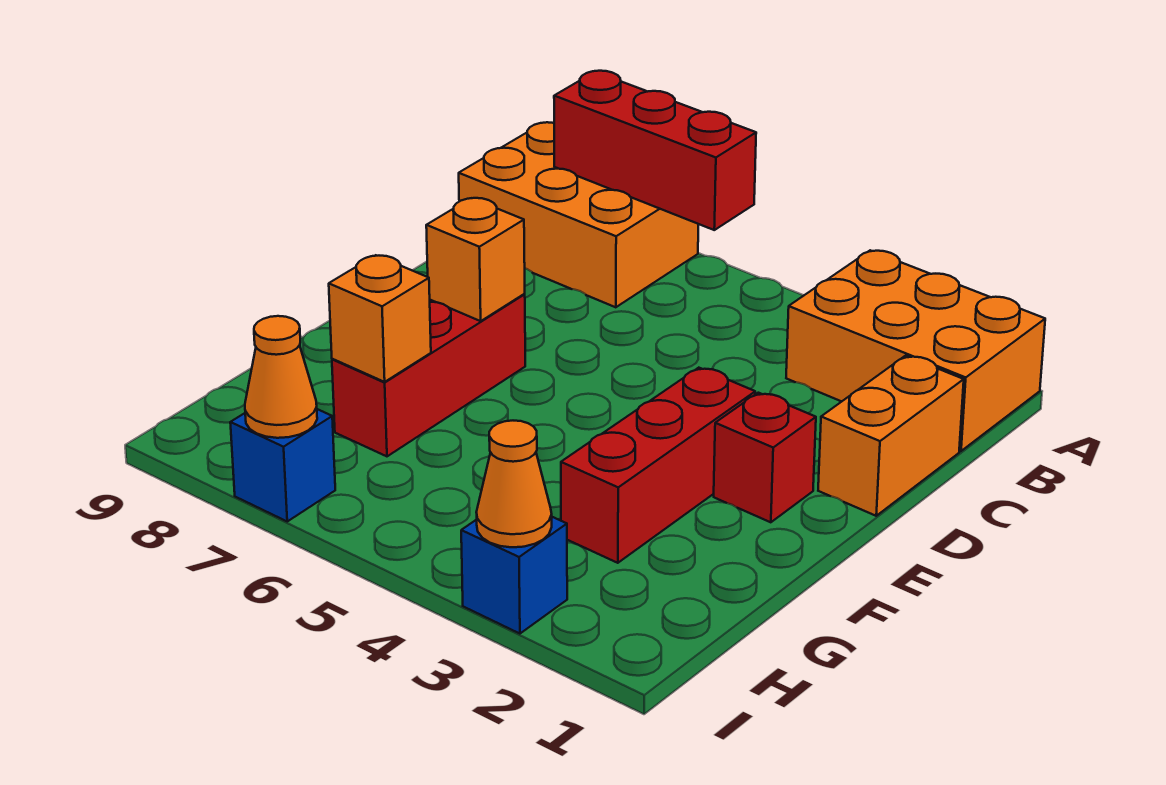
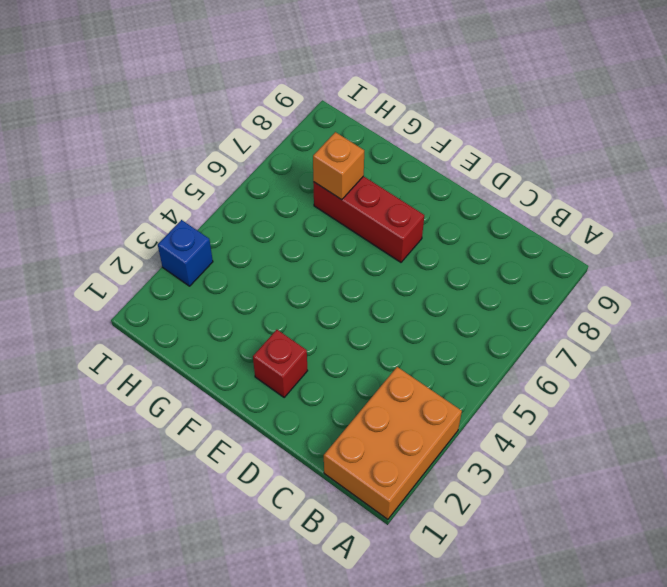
none -> orange brick A7:B9 level 1
none -> orange brick C1:D1 level 1
none -> red brick E3:G3 level 1

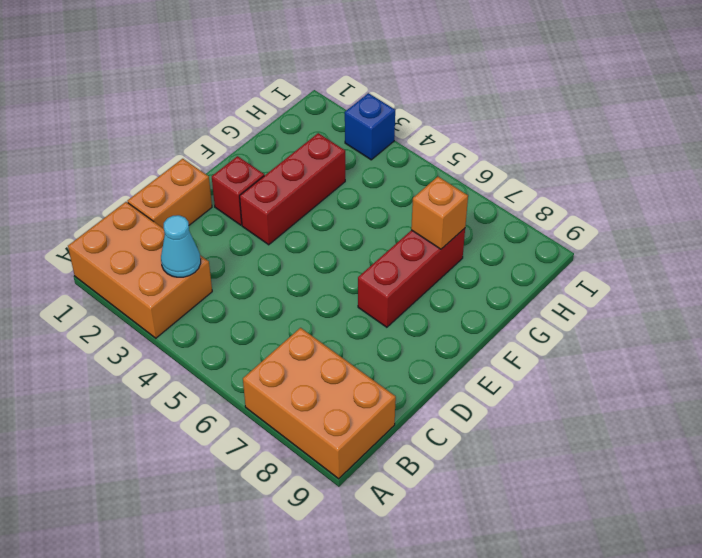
cyan cone B3 level 2 -> none
none -> blue brick I7 level 1
none -> red brick A6:A8 level 2
none -> orange brick E7 level 2

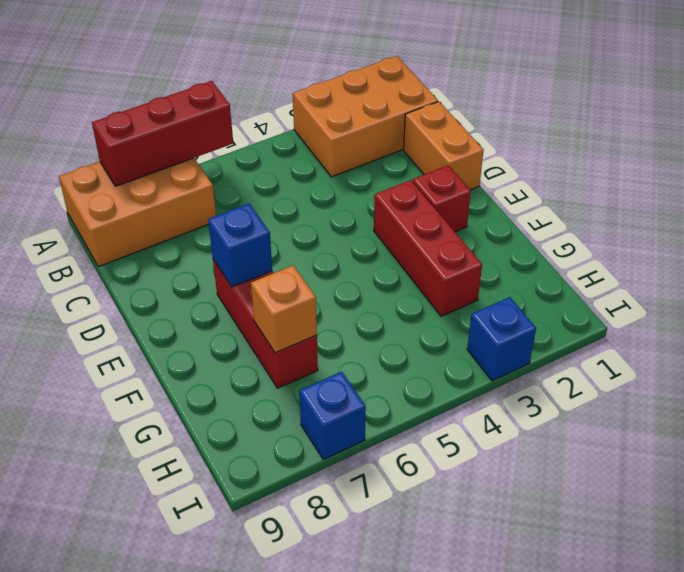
blue brick E7 level 2 -> orange brick E7 level 2
none -> orange cone I3 level 2
none -> orange cone I7 level 2

